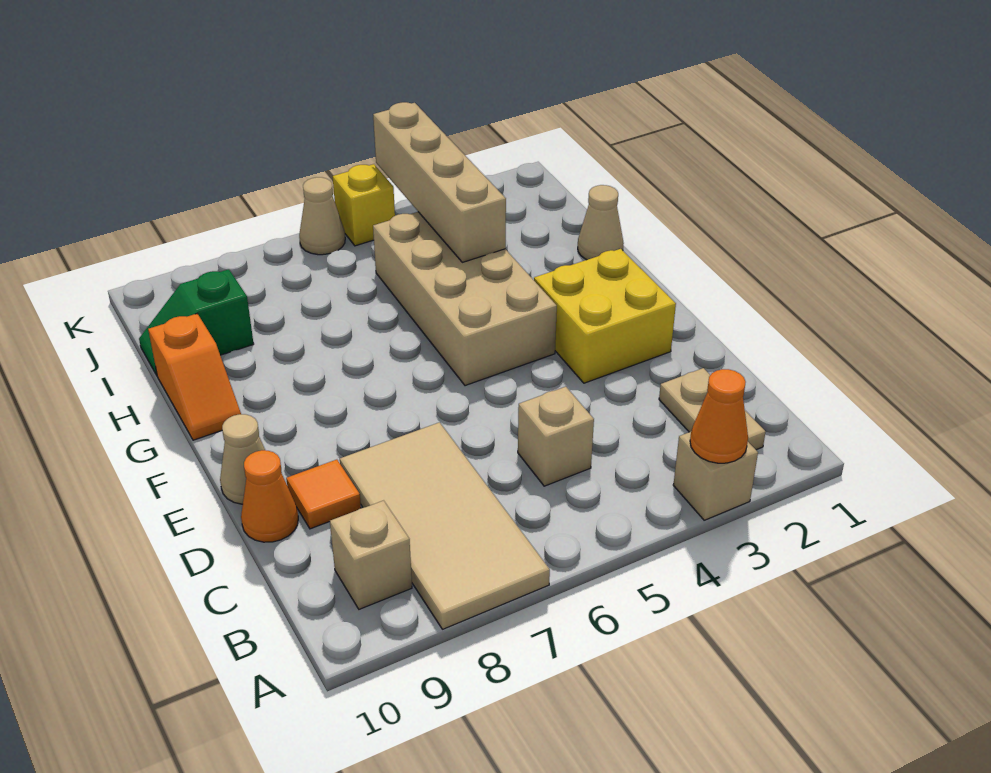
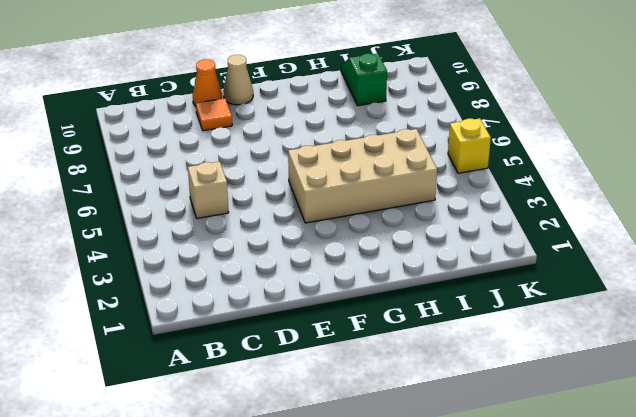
none -> tan brick A3 level 1
none -> tan tile A7:D8 level 1
none -> tan plate B2:C2 level 1

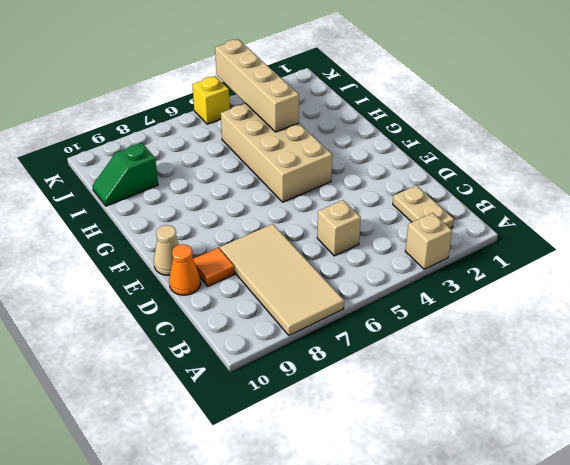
none -> tan brick B9 level 1
none -> yellow brick E2:F3 level 1
none -> orange slope G10:H10 level 1 top H

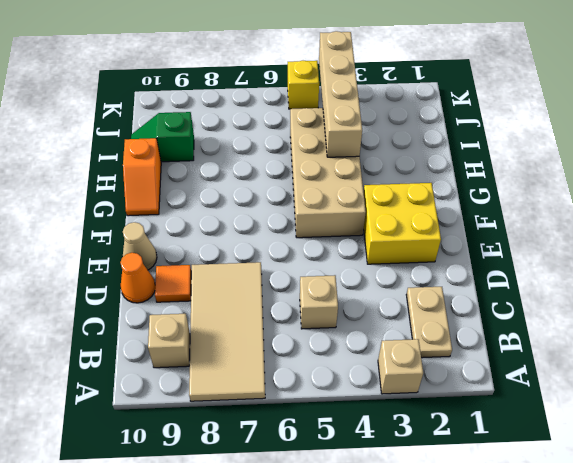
none -> tan cone H1 level 1
none -> tan cone K6 level 1
none -> orange cone A3 level 2

